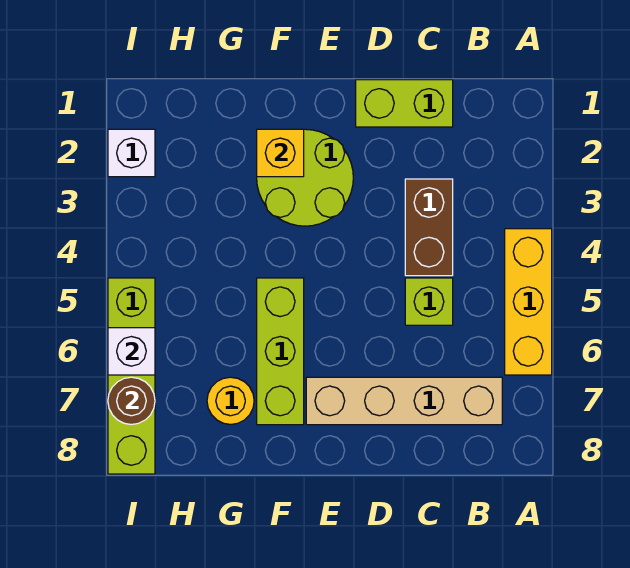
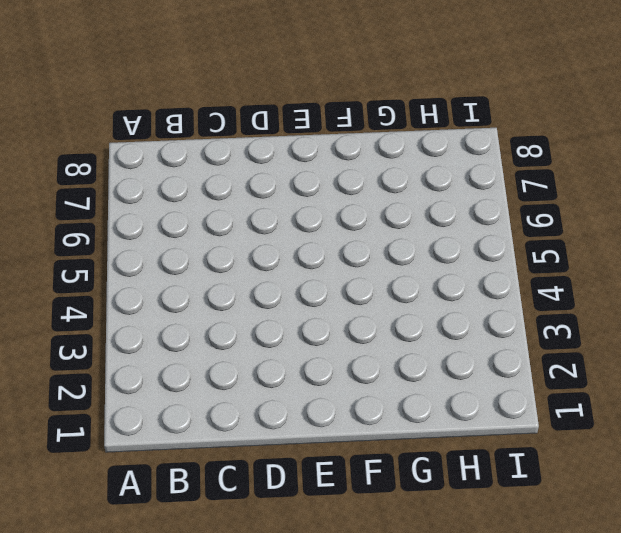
none -> yellow brick A4:A6 level 1
none -> tan brick B7:E7 level 1
none -> lime brick C1:D1 level 1

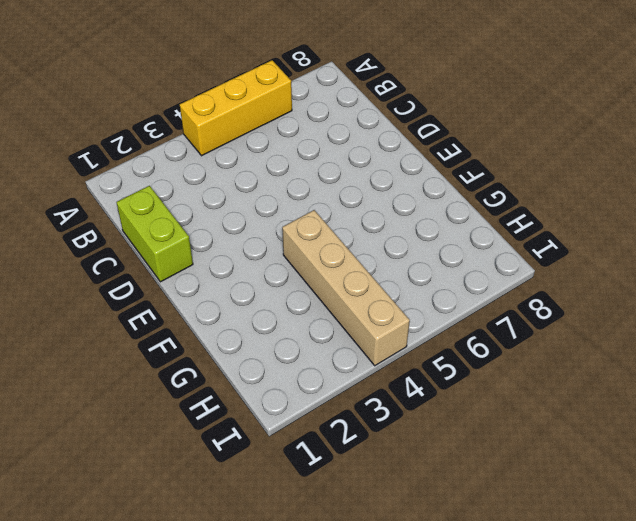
tan brick F4:I4 level 1 -> tan brick B7:E7 level 1
none -> brown brick C3:C4 level 1
none -> lime brick C5 level 1
none -> lime round brick E2:F3 level 1

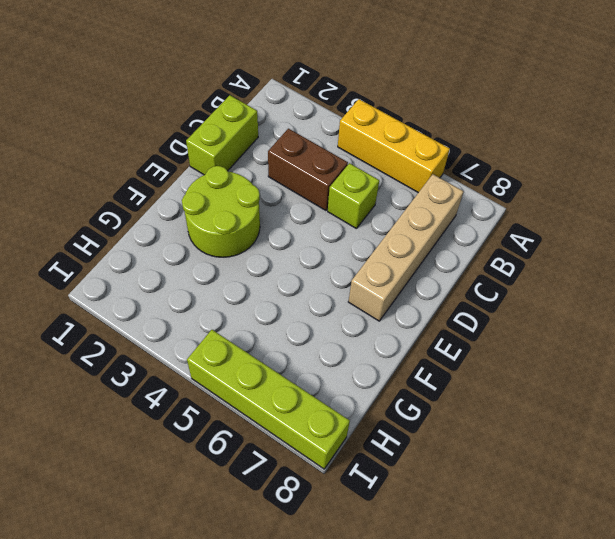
none -> lime brick F5:F7 level 1
none -> yellow round brick G7 level 1
none -> white brick I2 level 1

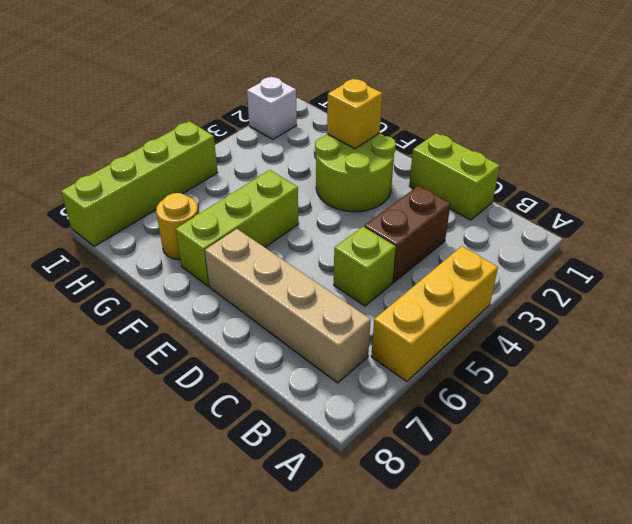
none -> white brick I6 level 2
none -> brown round brick I7 level 2

